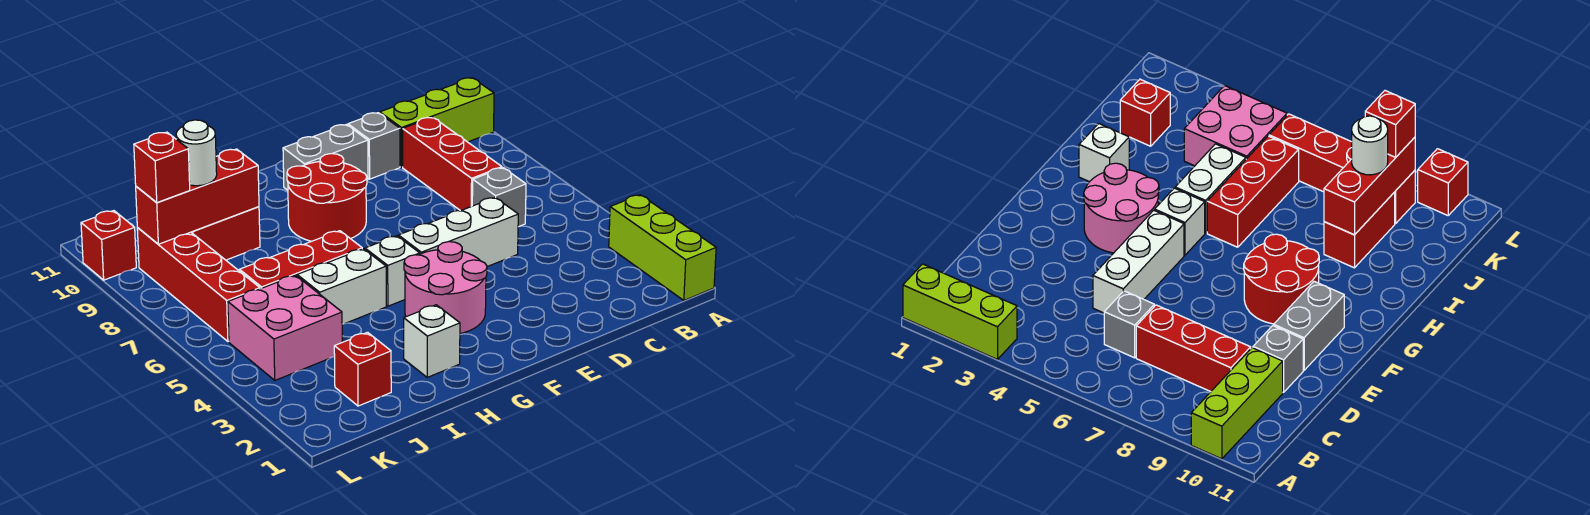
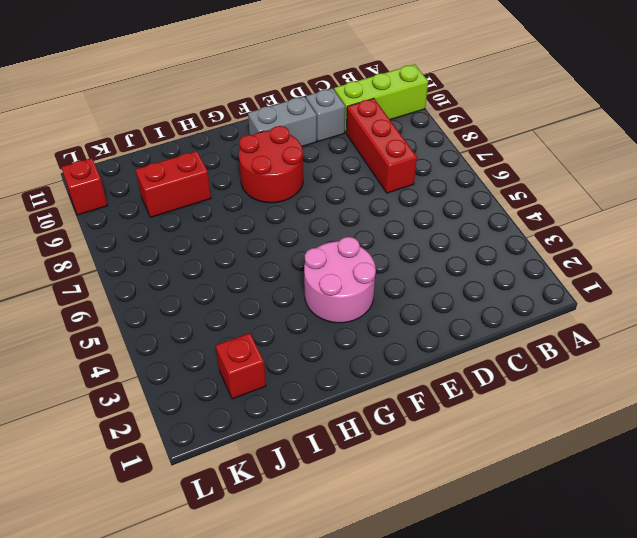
none -> lime brick A1:A3 level 1
none -> grey brick C6 level 1
none -> white brick D5:F5 level 1

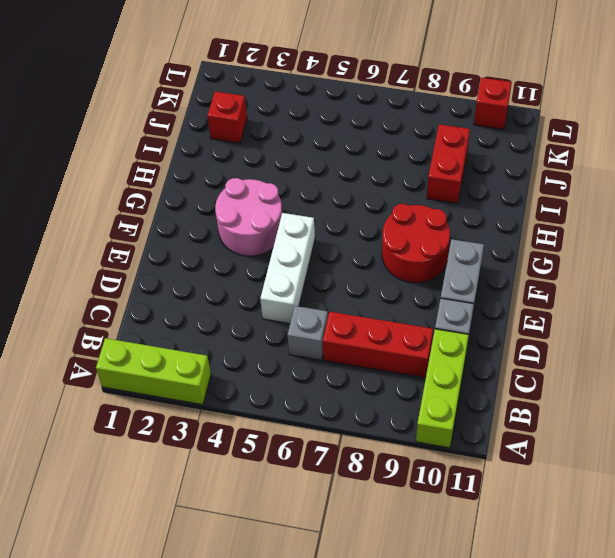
none -> white brick G5 level 1
none -> white brick H2 level 1
none -> white brick H5:I5 level 1

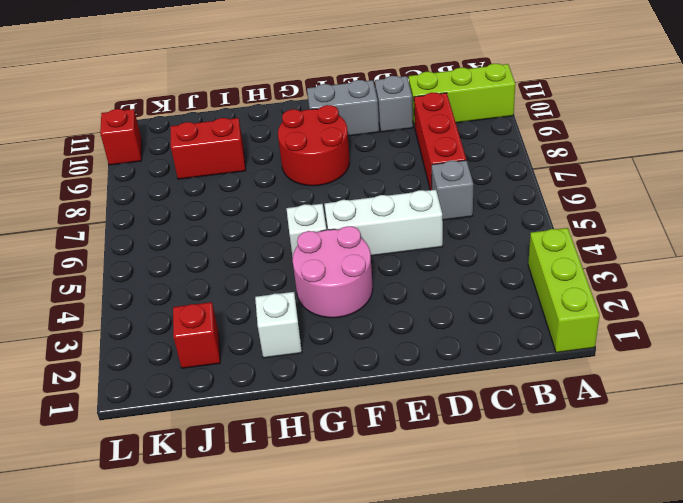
none -> white brick H5:I5 level 1
none -> red brick H6:J6 level 1
none -> pink brick J4:K5 level 1

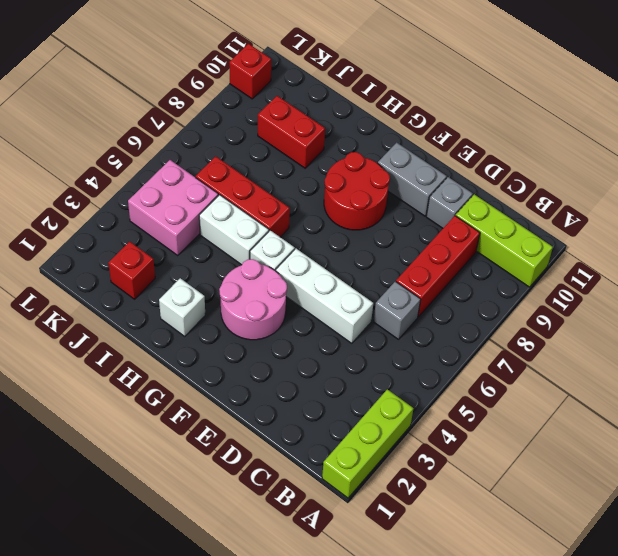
none -> red brick K6:K9 level 1
none -> red brick I9:K9 level 2
none -> white round brick J9 level 3

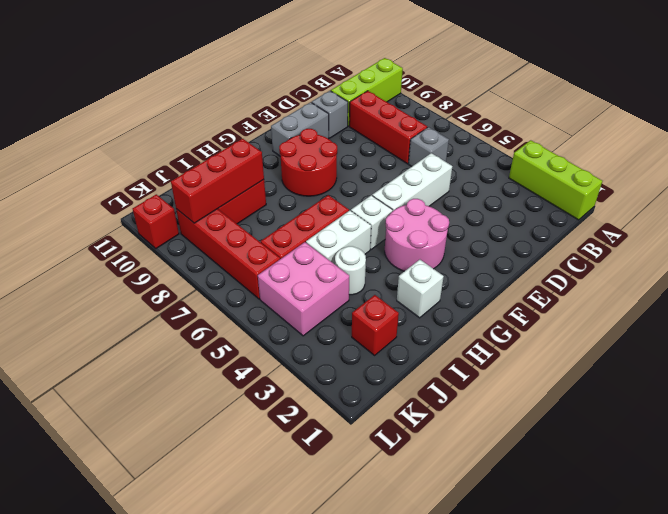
white round brick I4 level 1 -> white round brick J9 level 3
none -> red brick K9 level 3

